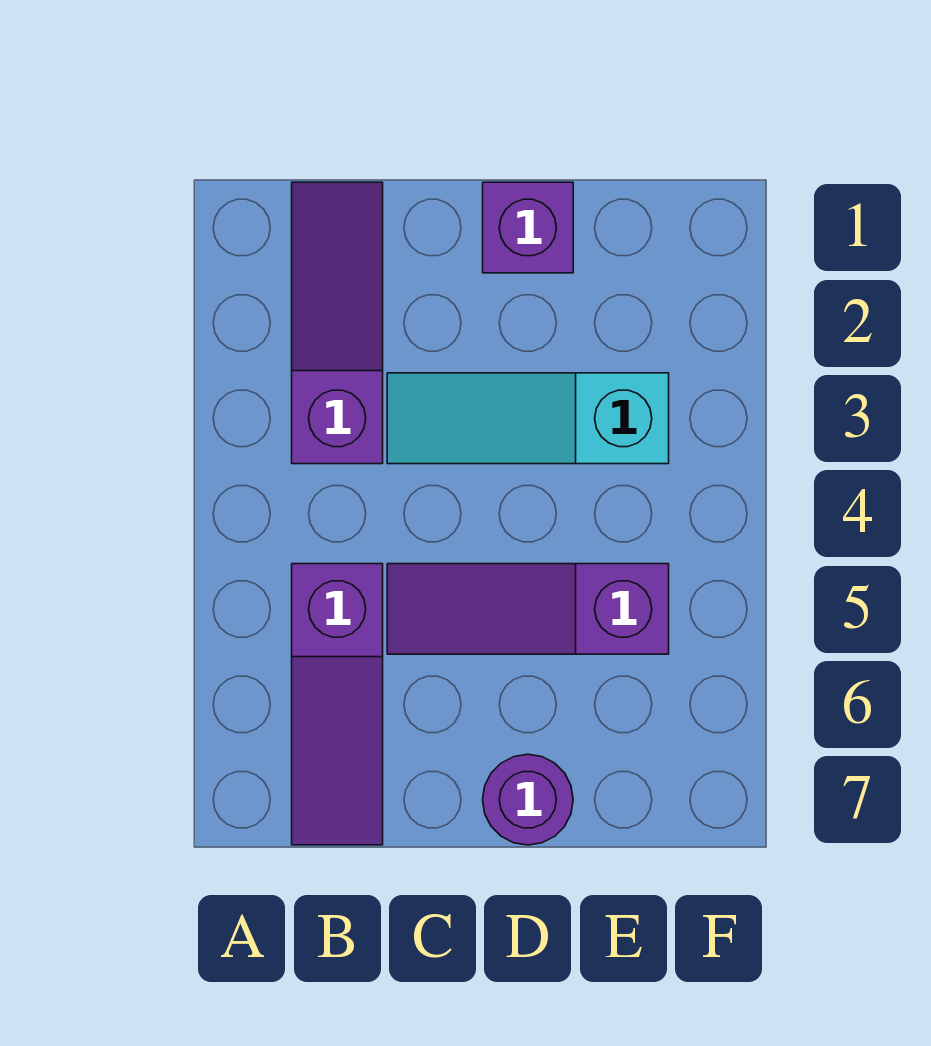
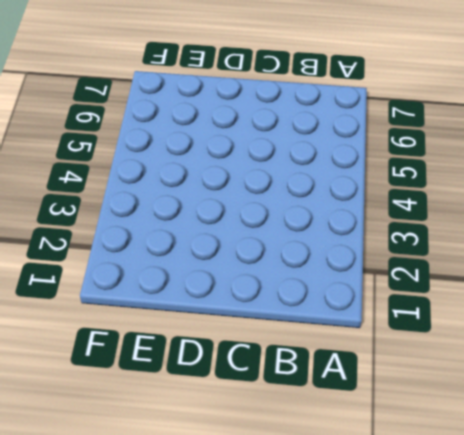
none -> purple slope B1:B3 level 1 top 3
none -> purple slope B5:B7 level 1 top 5

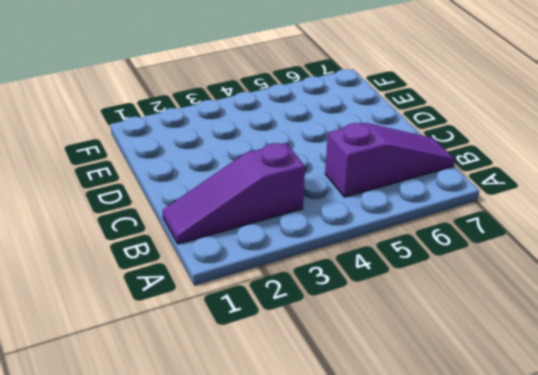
none -> cyan slope C3:E3 level 1 top E
none -> purple slope C5:E5 level 1 top E

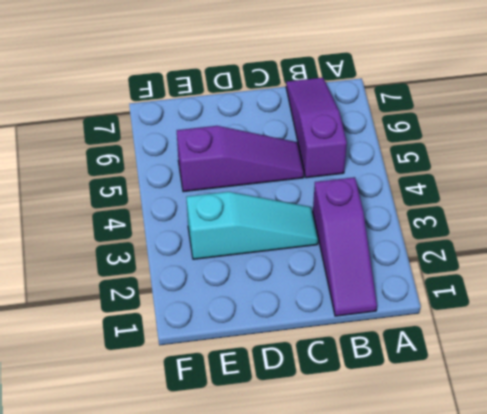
none -> purple brick D1 level 1
none -> purple round brick D7 level 1

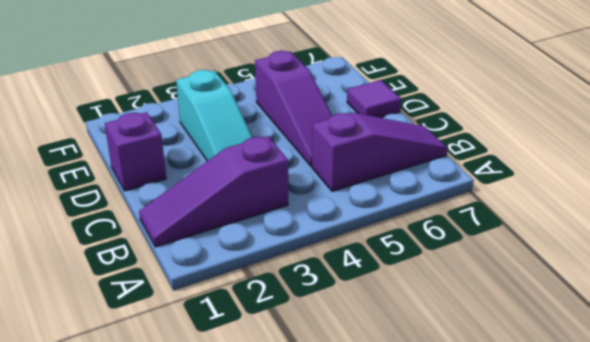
purple tile D7 level 1 -> purple round brick D7 level 1

